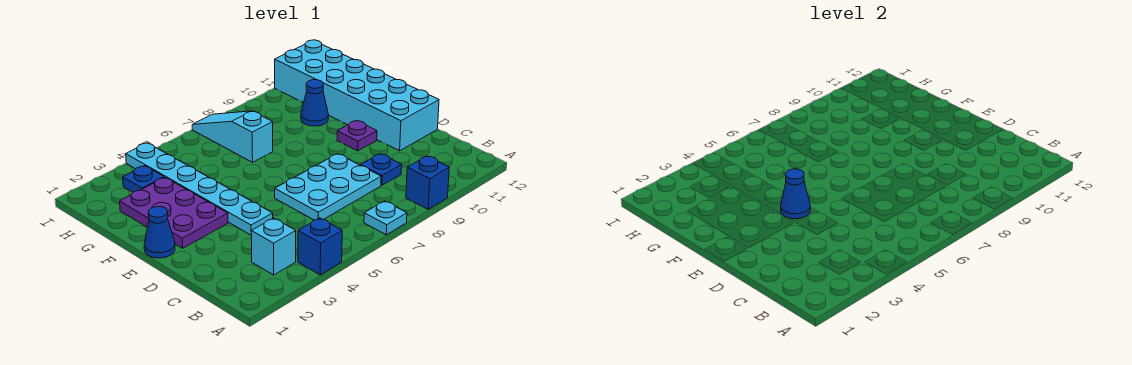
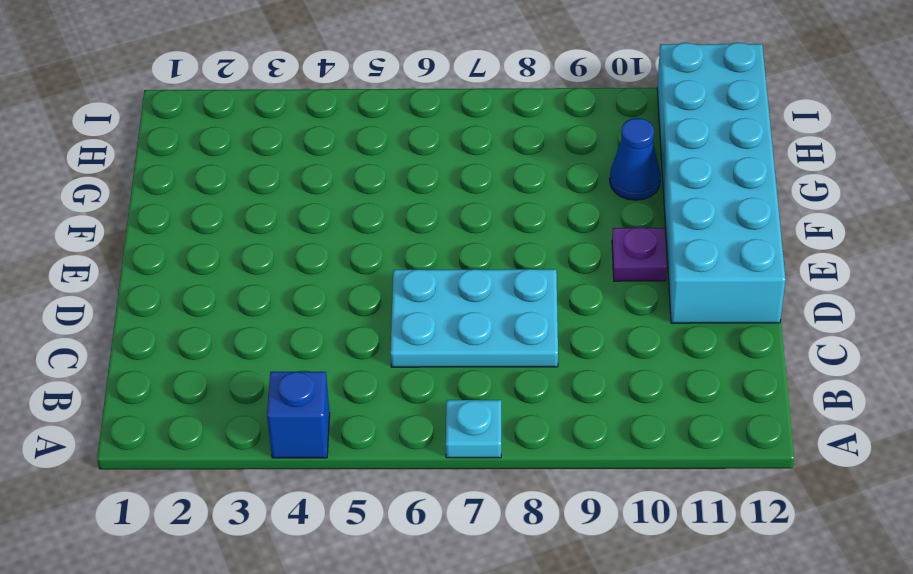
none -> blue brick A9 level 1
none -> cyan brick B3 level 1
none -> blue plate C9 level 1

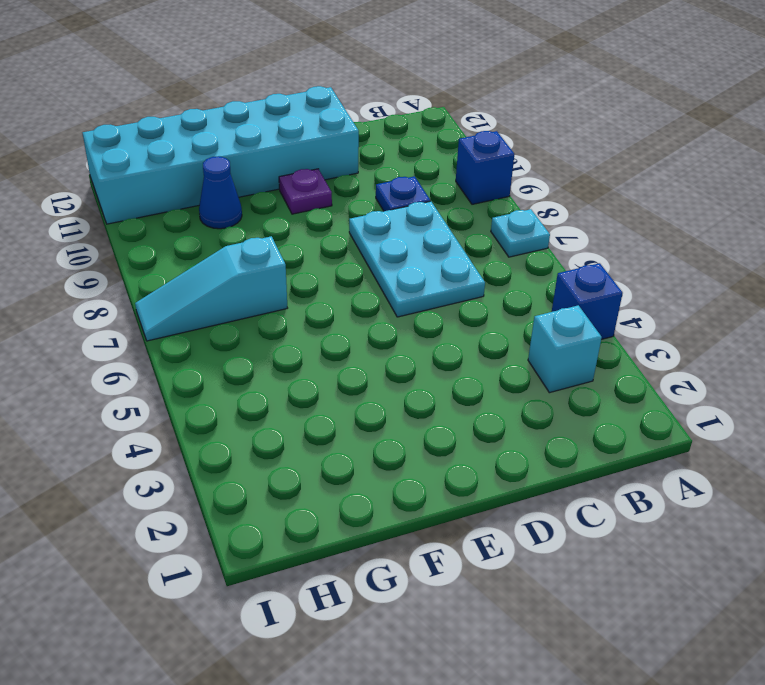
none -> cyan plate D4:I4 level 1
none -> blue cone E1 level 1
none -> purple plate E2:G3 level 1

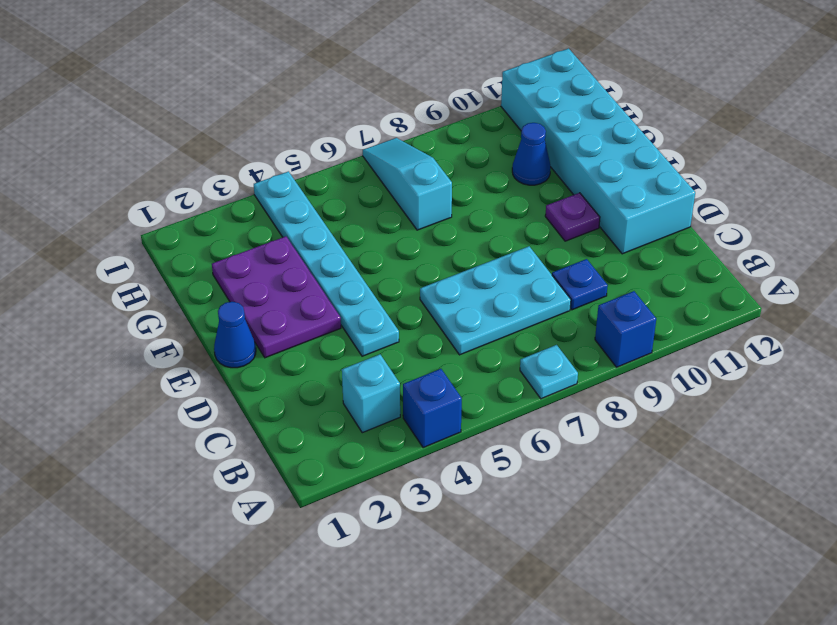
none -> blue plate H3 level 1
none -> blue cone E4 level 2

